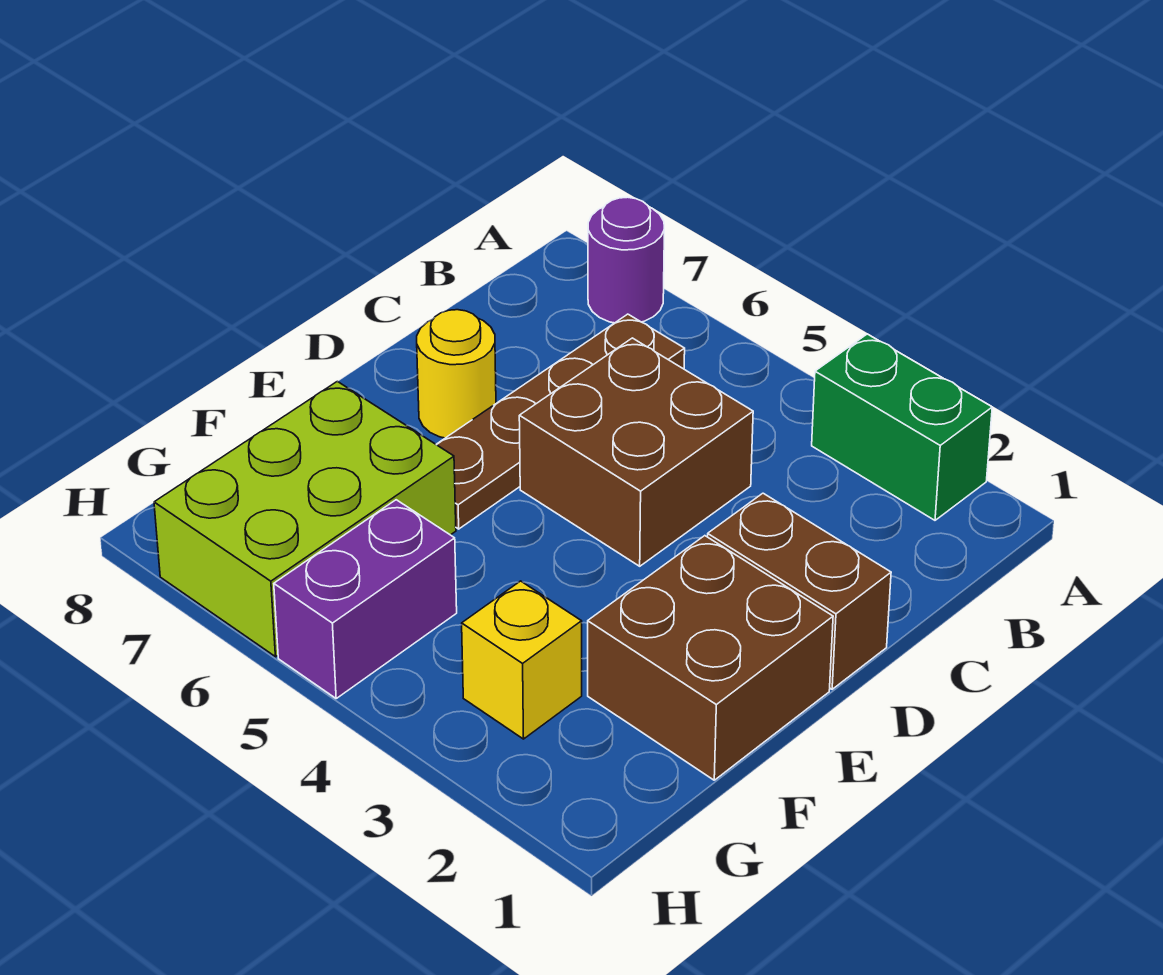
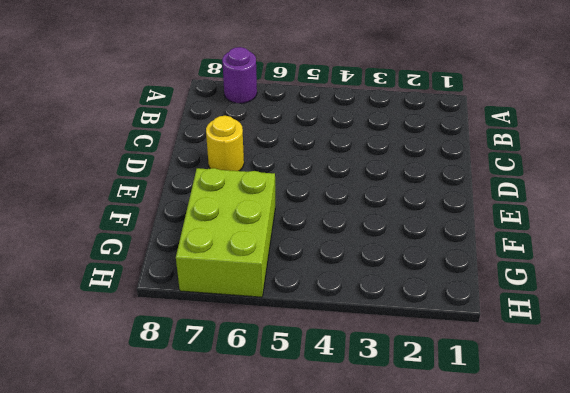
none -> green brick A2:A3 level 1
none -> brown plate B6:E6 level 1

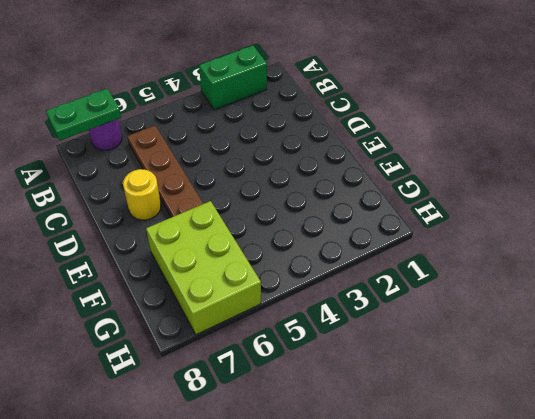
green plate A7:A8 level 2 -> none
none -> brown brick C4:D5 level 1
none -> brown brick D1:D2 level 1

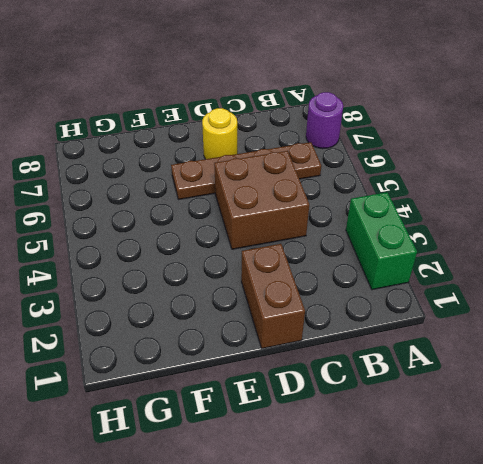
none -> brown brick E1:F2 level 1
none -> lime brick F6:H7 level 1

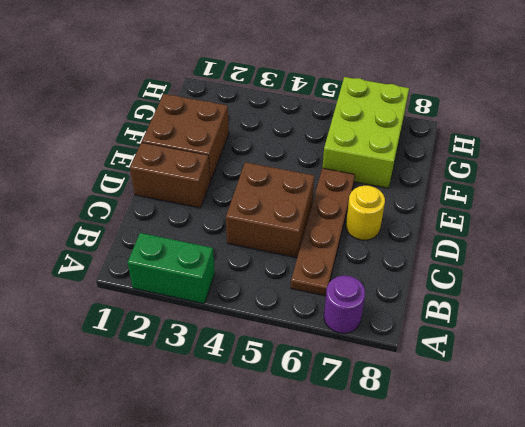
none -> yellow brick G3 level 1
none -> purple brick G5:H5 level 1

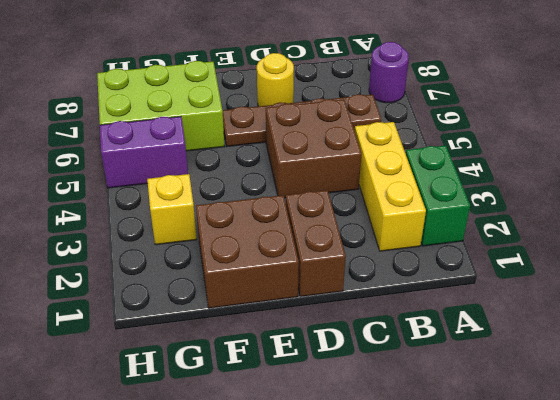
yellow brick B2:B4 level 1 -> none

